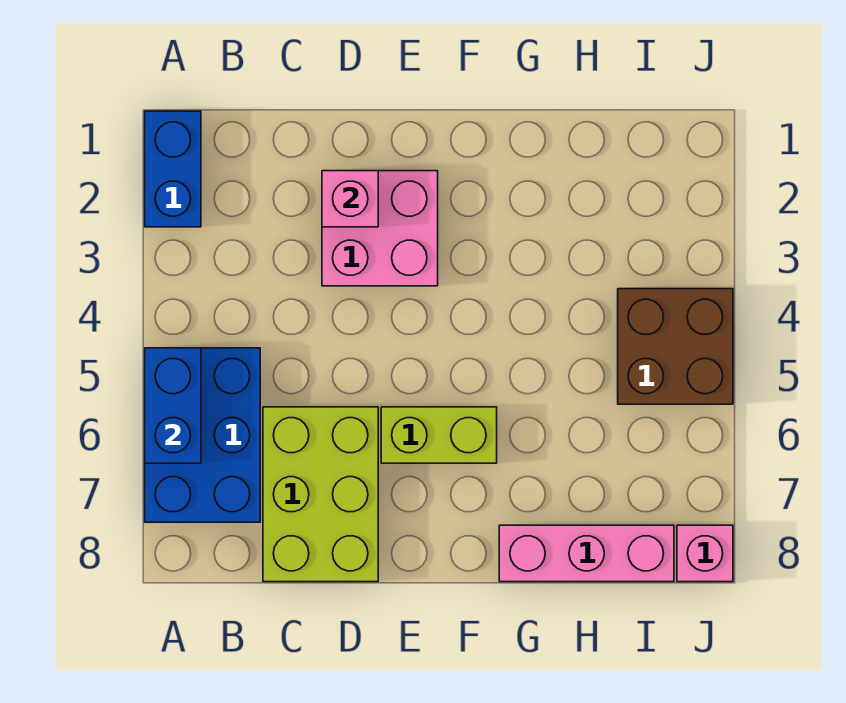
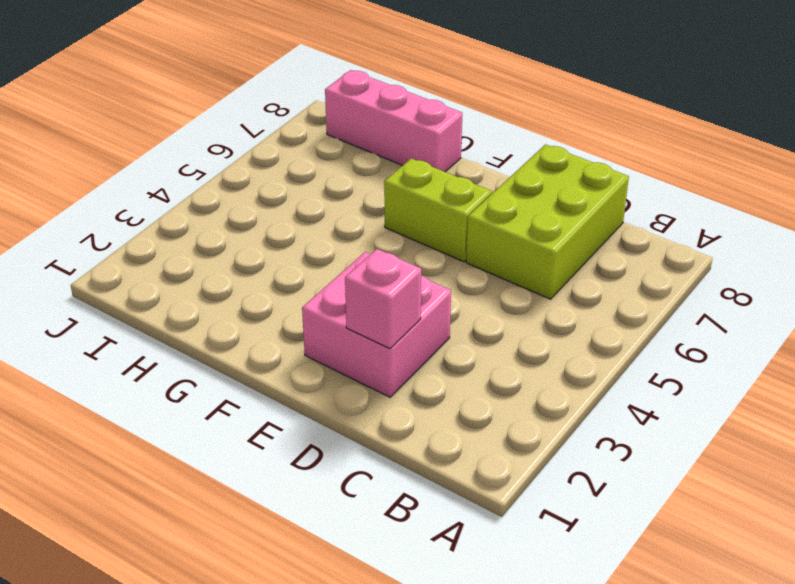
none -> blue brick A1:A2 level 1
none -> blue brick A5:B7 level 1

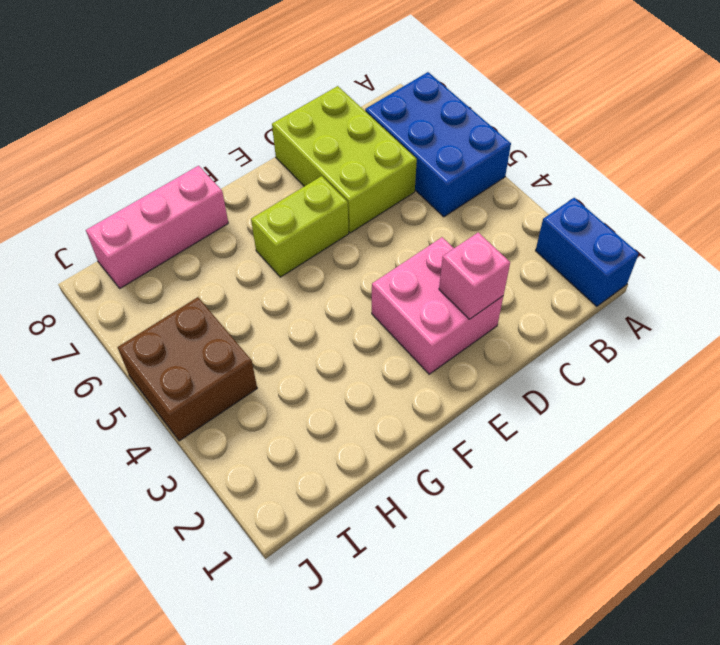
none -> pink brick J8 level 1
none -> blue brick A5:A6 level 2

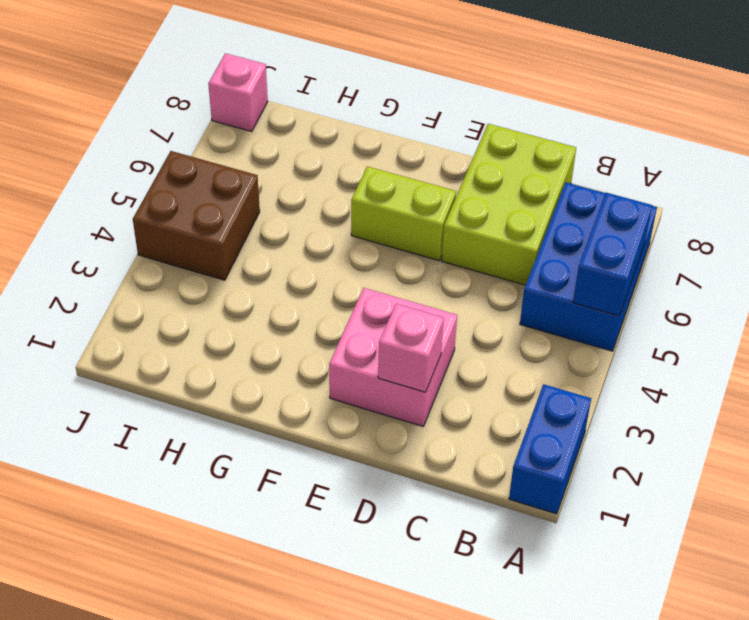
none -> pink brick G8:I8 level 1

